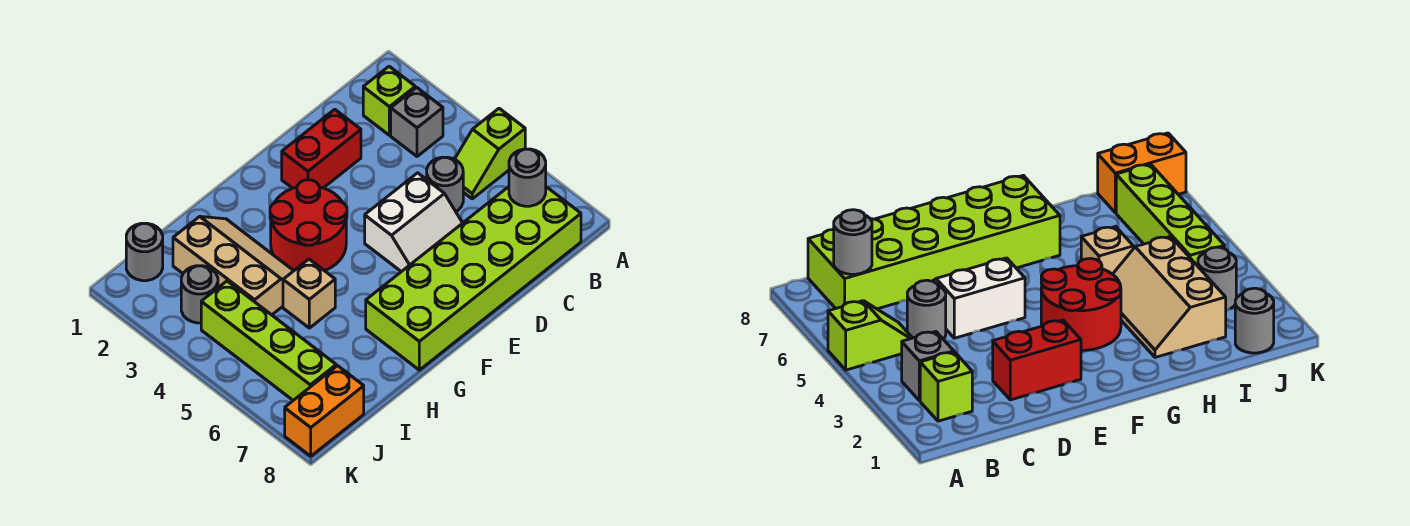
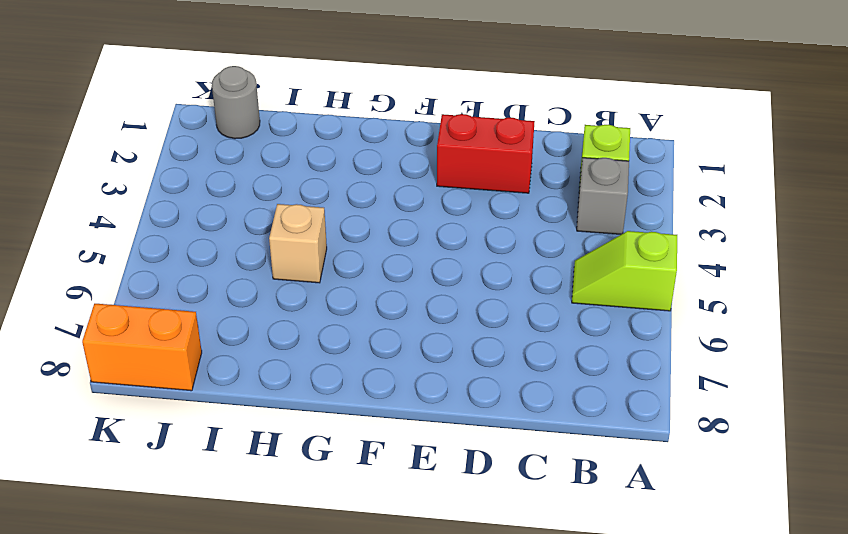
none -> lime brick B7:G8 level 1
none -> grey round brick C5 level 1
none -> white slope D5:E6 level 1 top 5

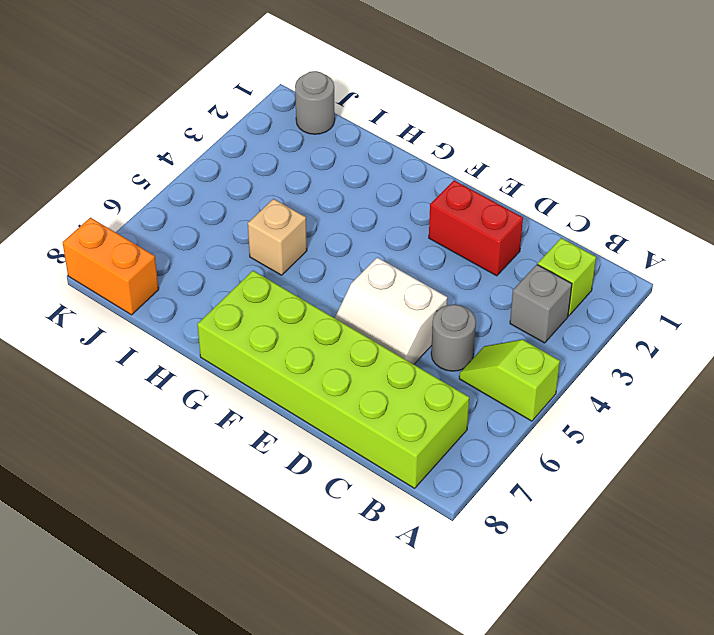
none -> red round brick F3:G4 level 1
none -> tan slope H2:I4 level 1 top I
none -> grey round brick J3 level 1

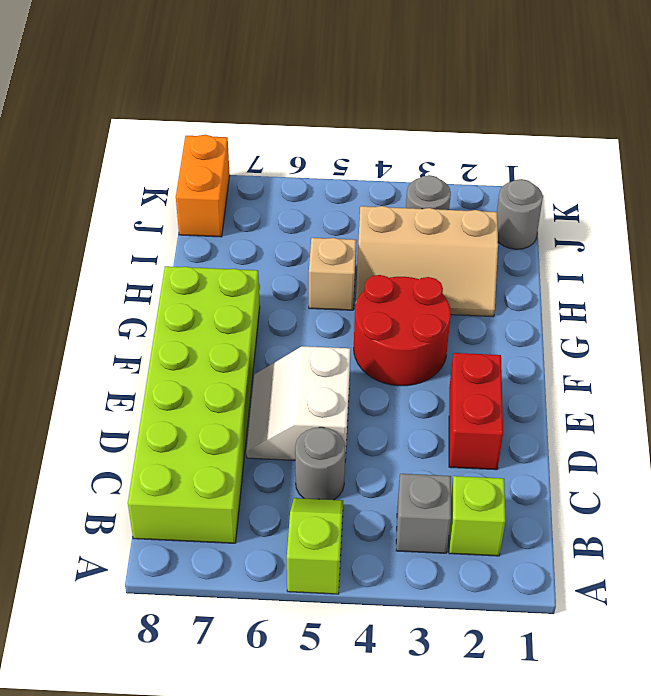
none -> lime brick J4:J7 level 1
none -> grey round brick B7 level 2

